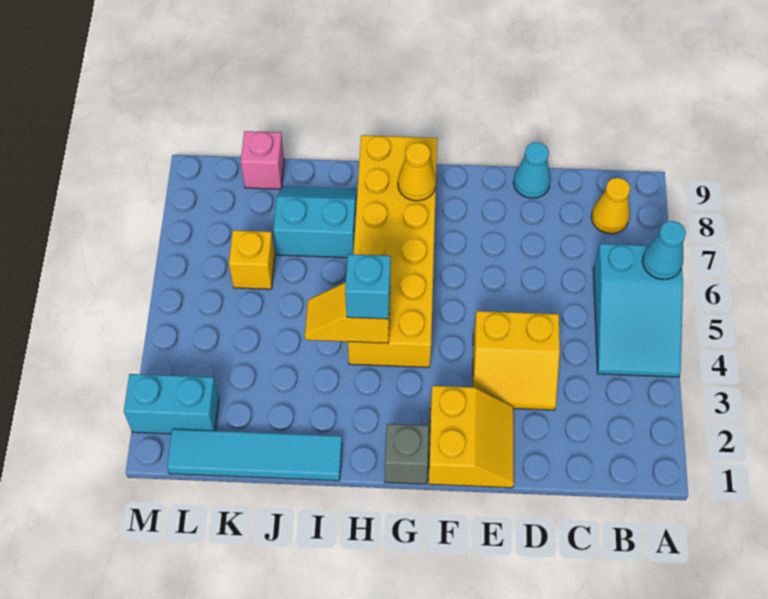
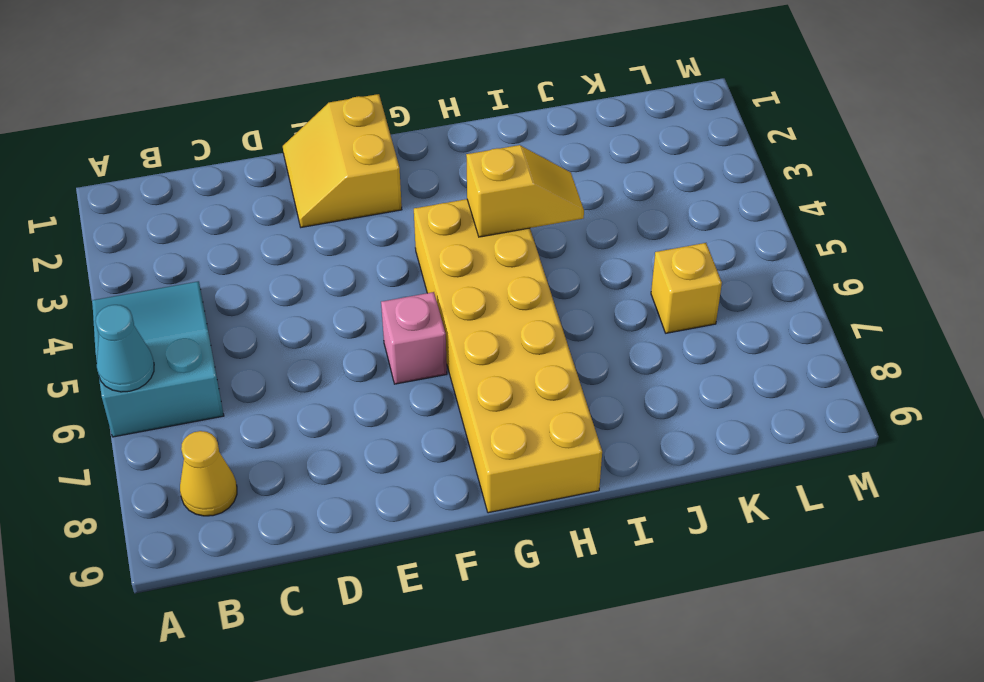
pink brick F6 level 1 -> pink brick K9 level 1
none -> yellow slope D3:E4 level 1 top 4
none -> cyan cone D9 level 1
none -> grey brick G1 level 1

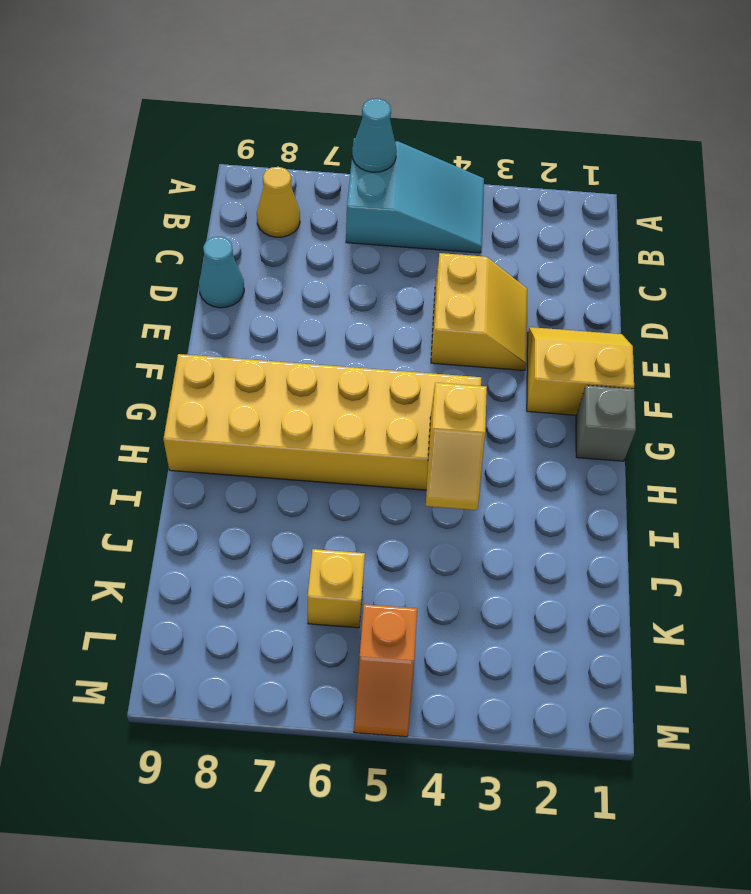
orange slope L5:M5 level 1 top L -> none
none -> cyan tile I1:L1 level 1
none -> cyan slope I7:J8 level 1 top 7
none -> pink brick K9 level 1

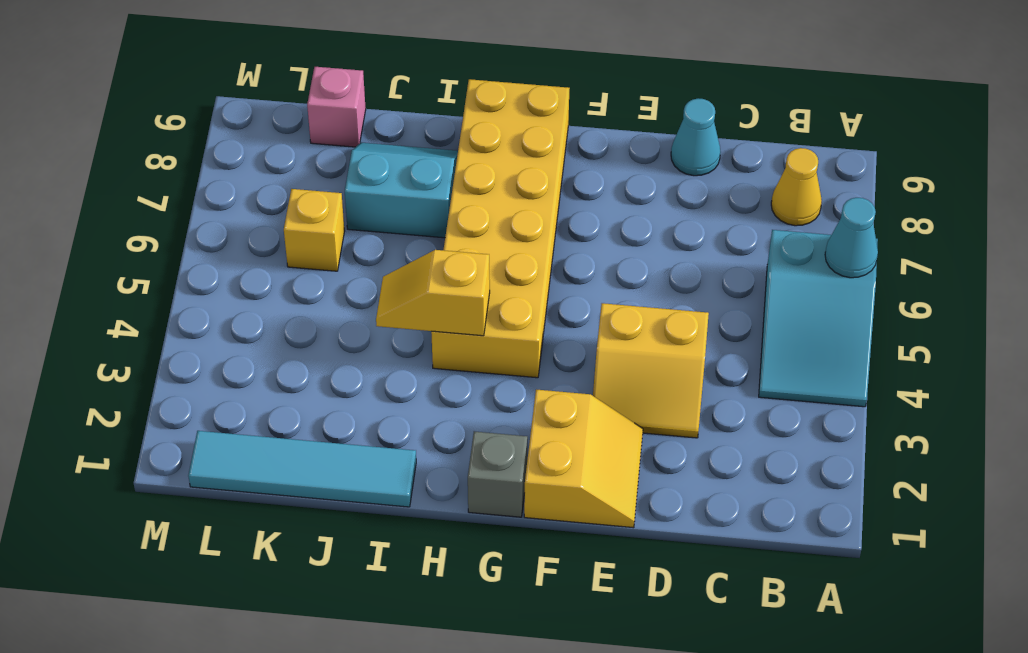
none -> cyan brick L2:M2 level 1
none -> yellow cone G8 level 2
none -> cyan brick H4 level 3

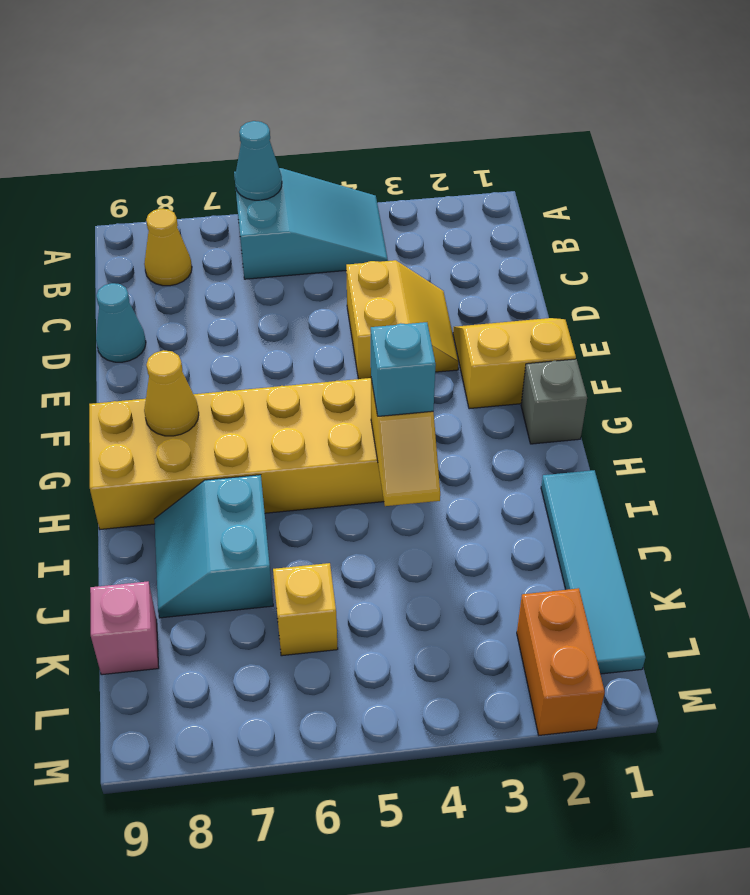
orange brick L2:M2 level 1 -> cyan brick L2:M2 level 1

